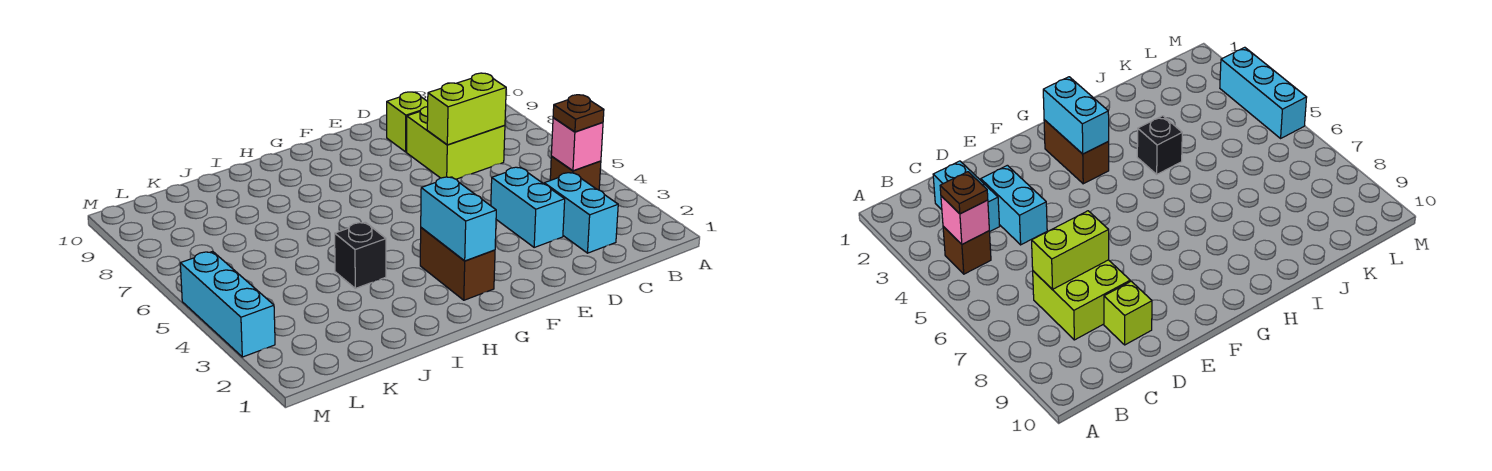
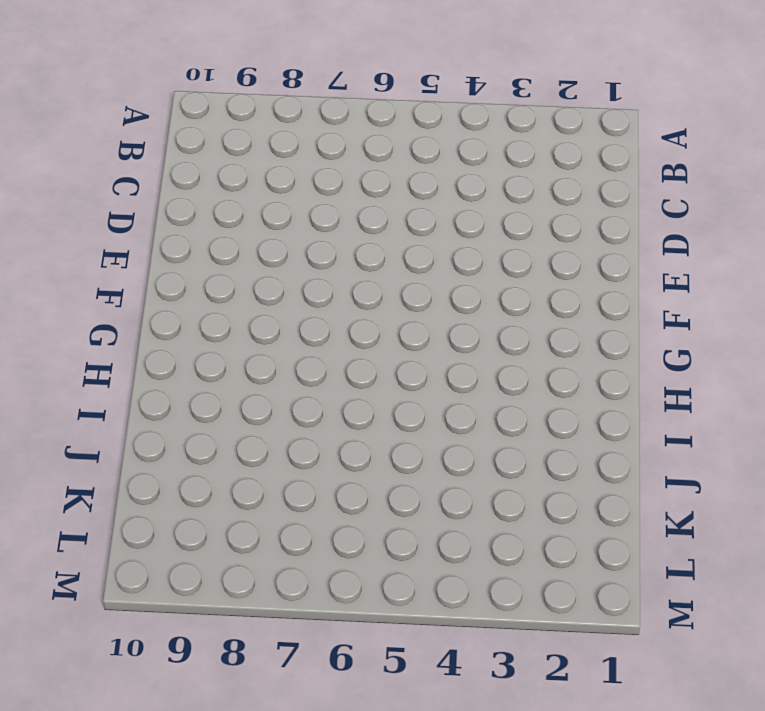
none -> brown brick B4 level 1
none -> cyan brick C2:C3 level 1
none -> lime brick C7:D8 level 1

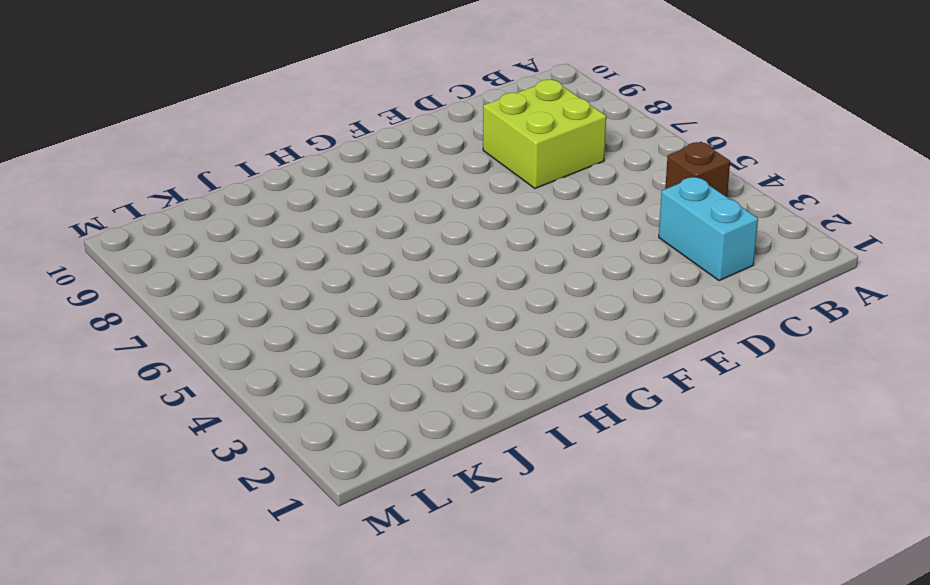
none -> cyan brick D3:D4 level 1
none -> lime brick D9 level 1
none -> brown brick G2:G3 level 1

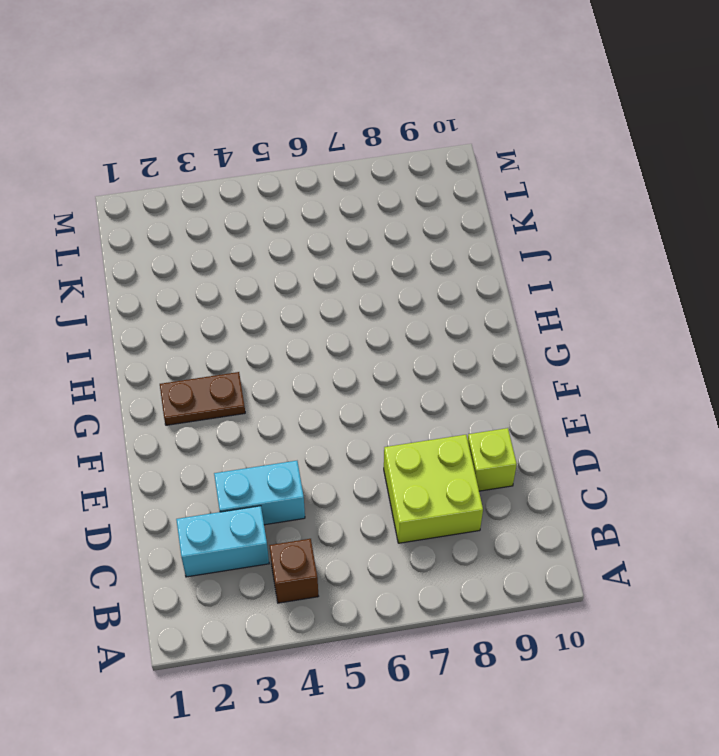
brown plate G2:G3 level 1 -> brown brick G2:G3 level 1
none -> black brick I4 level 1
none -> cyan brick M3:M5 level 1
none -> pink brick B4 level 2

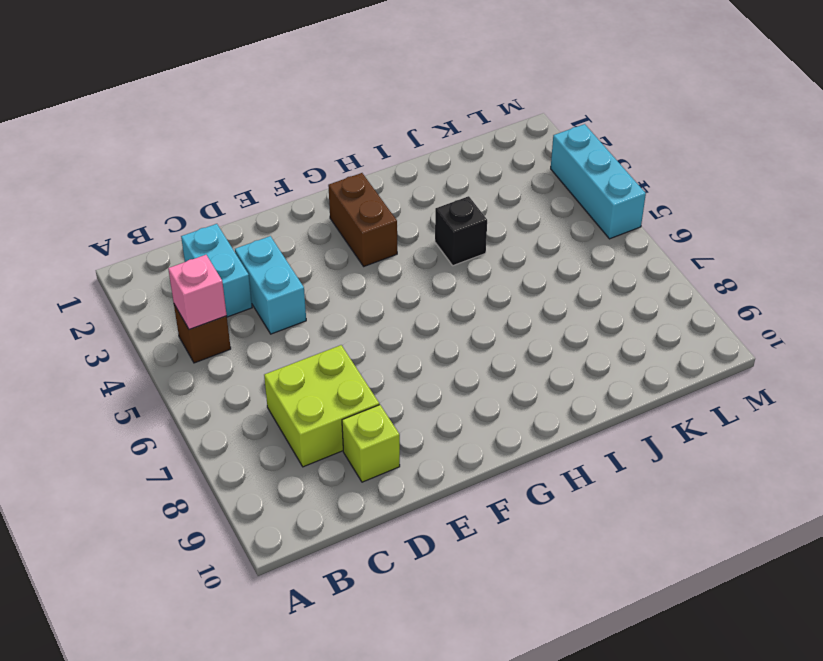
none -> lime brick C7:D7 level 2
none -> cyan brick G2:G3 level 2
none -> brown plate B4 level 3

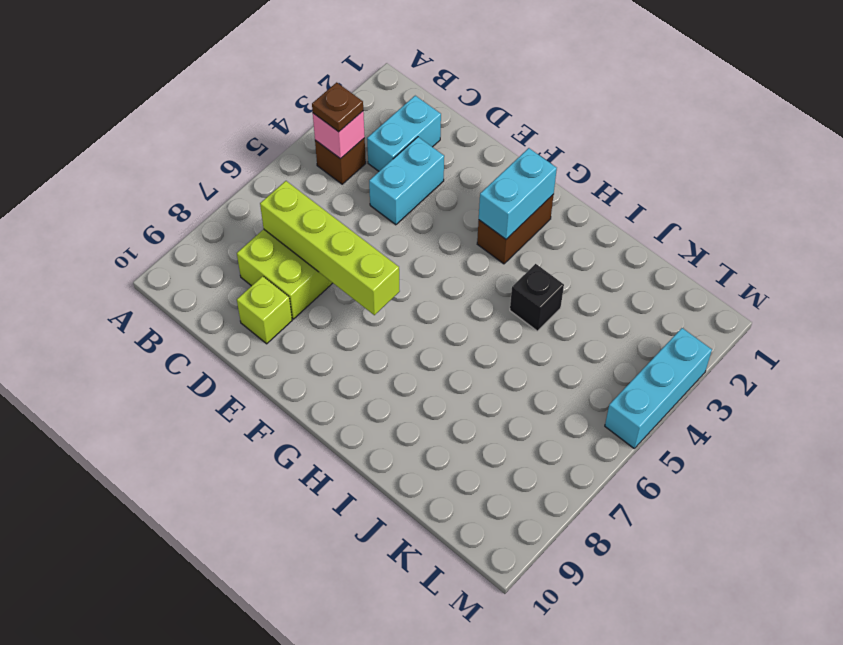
lime brick C7:F7 level 2 -> lime brick C7:D7 level 2

